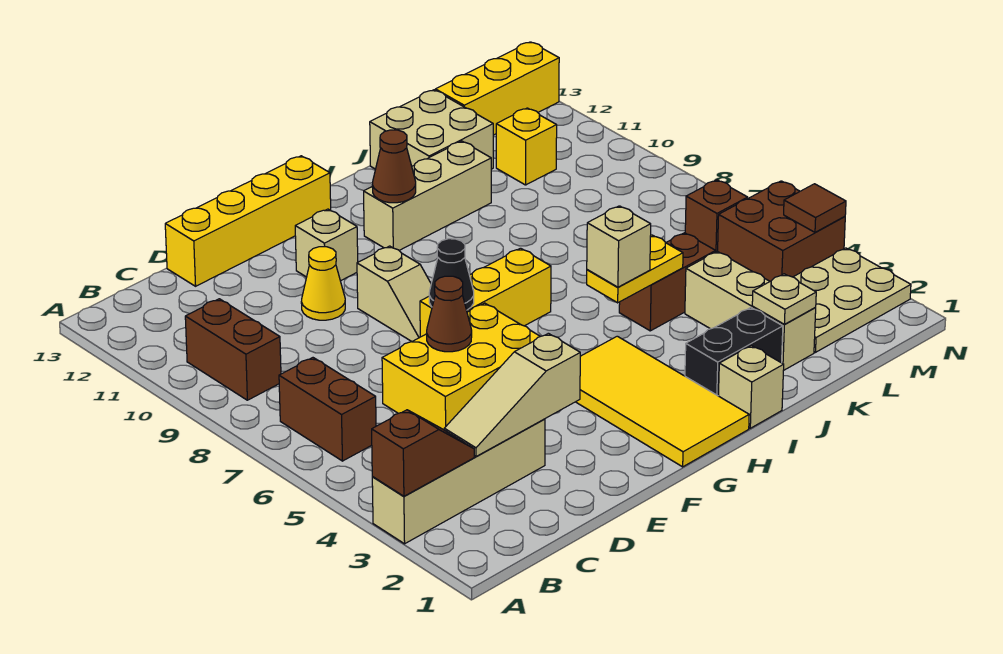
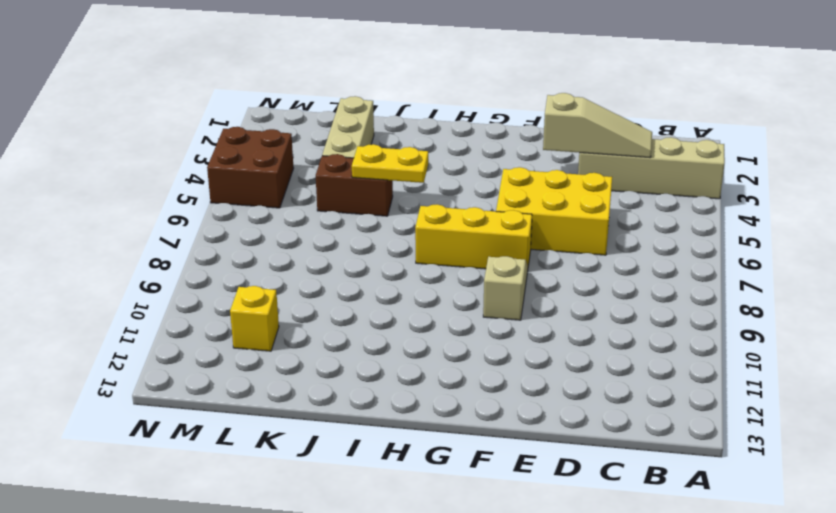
none -> brown brick B6:B7 level 1
none -> brown brick B9:B10 level 1
none -> yellow brick D13:G13 level 1
none -> yellow cone E10 level 1

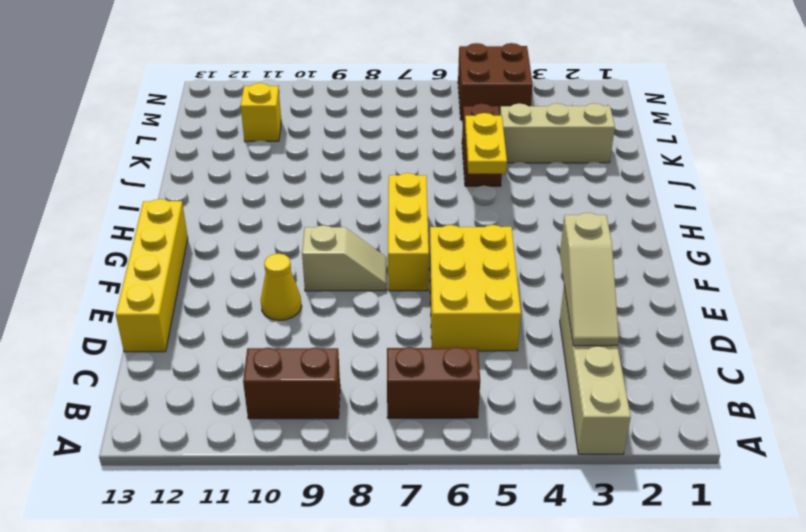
none -> tan brick F11 level 1
none -> yellow tile G1:H4 level 1
none -> tan brick H11:J11 level 1
none -> tan brick I1 level 1

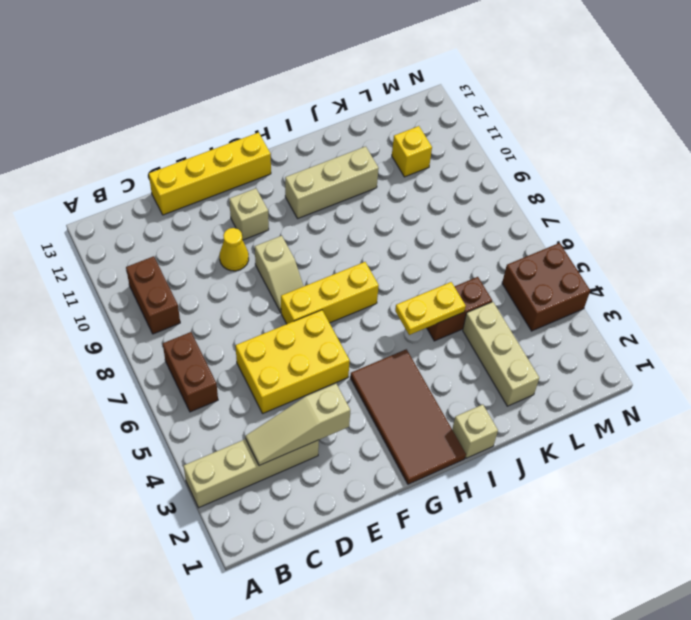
brown tile G1:H4 level 1 -> yellow tile G1:H4 level 1
none -> black brick I2:J2 level 1
none -> tan brick J12:K13 level 1
none -> tan plate L2:N3 level 1
none -> yellow brick L13:N13 level 1

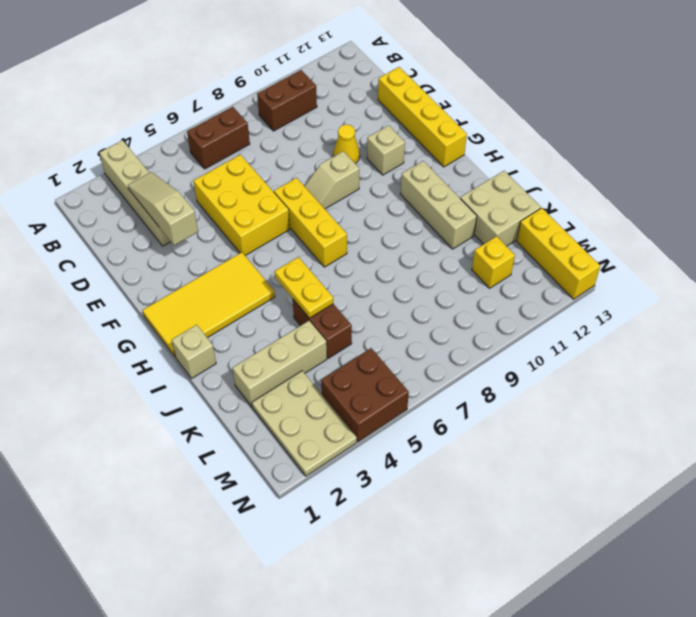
none -> black brick I2:J2 level 1
none -> brown brick M6 level 1
none -> brown slope A3:B3 level 2 top A
none -> brown cone E6 level 2

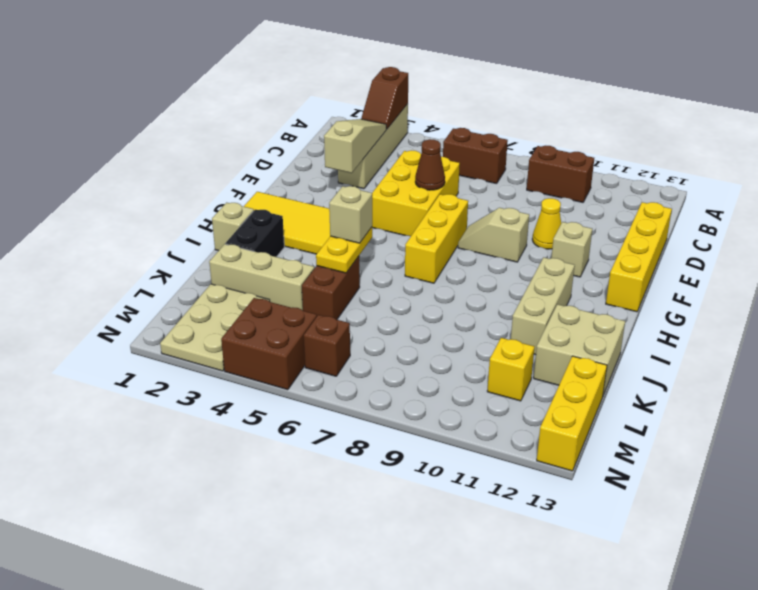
none -> black cone F7 level 2
none -> brown cone H11 level 2
none -> tan plate K2 level 2
none -> brown tile N4 level 2

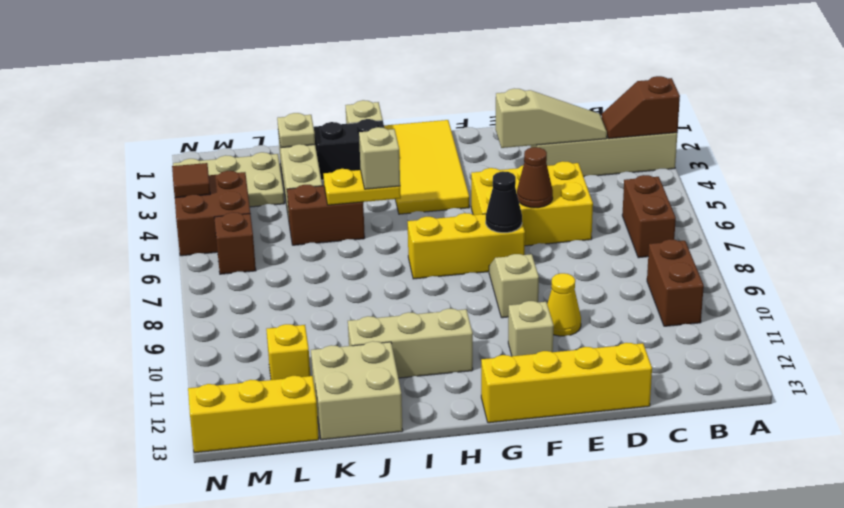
none -> brown cone H11 level 2

